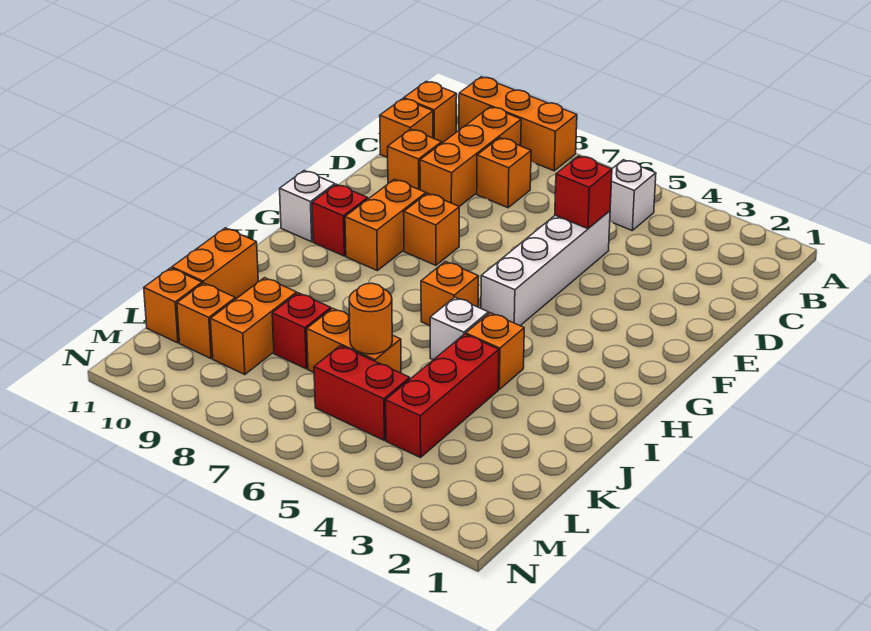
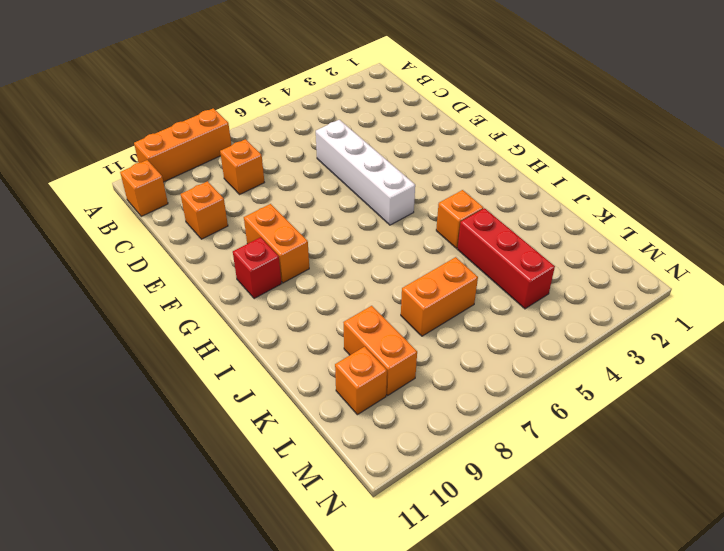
none -> white brick B5 level 1
none -> orange brick B9:D9 level 1
none -> orange brick C11 level 1

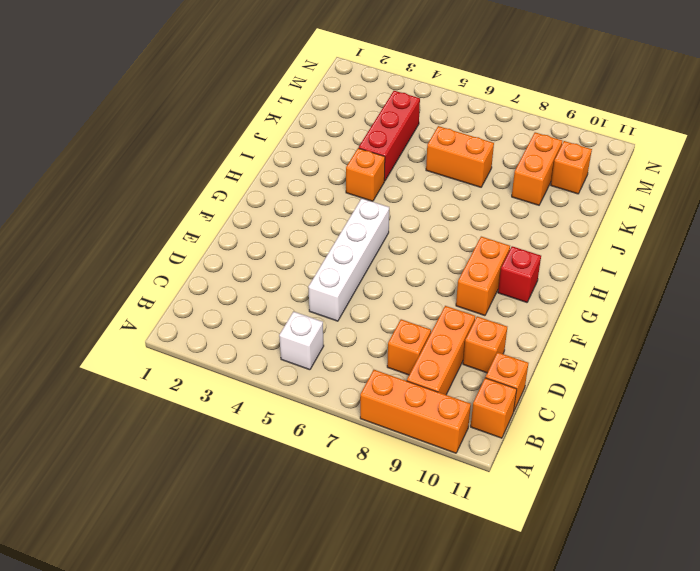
none -> orange brick F8 level 1
none -> white brick G11 level 1
none -> orange brick H6 level 1

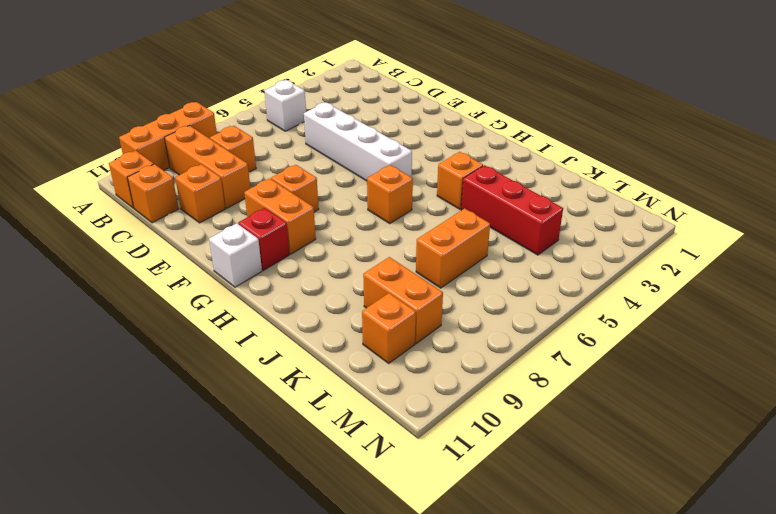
none -> white brick I5 level 1
none -> orange brick J11:K11 level 1
none -> red brick K8 level 1

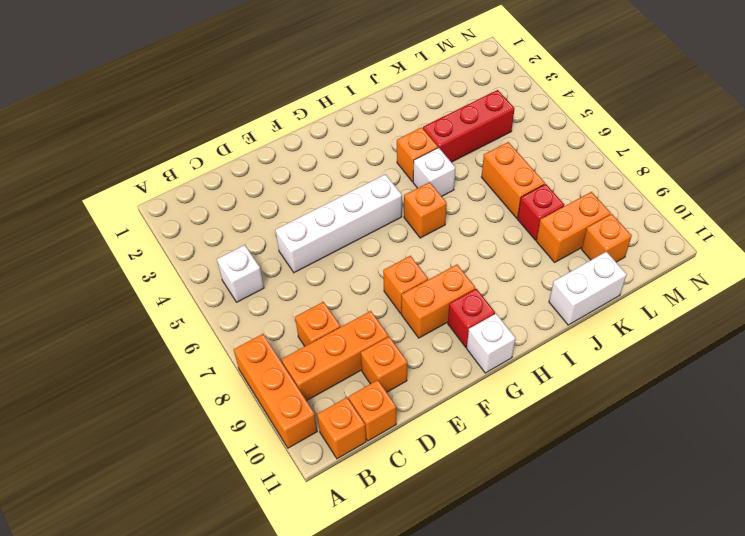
white brick J11:K11 level 1 -> orange brick J11:K11 level 1
none -> red brick L5:L6 level 1
none -> orange brick L11 level 1
none -> red brick D5 level 2

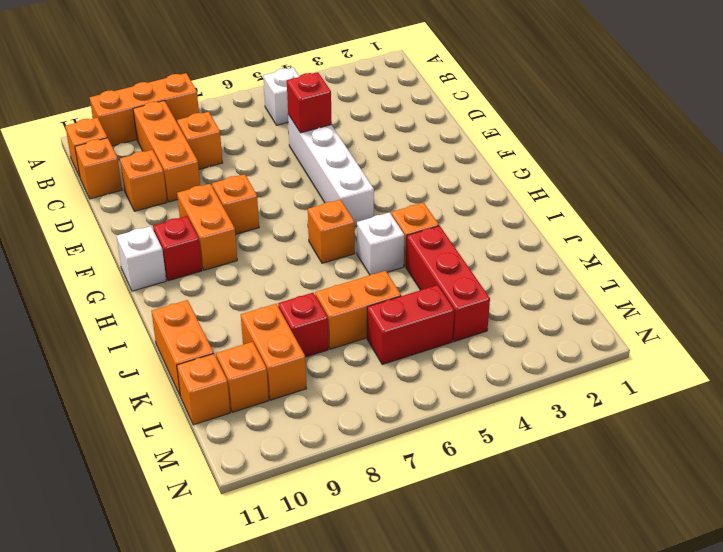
none -> orange round brick K6 level 2

